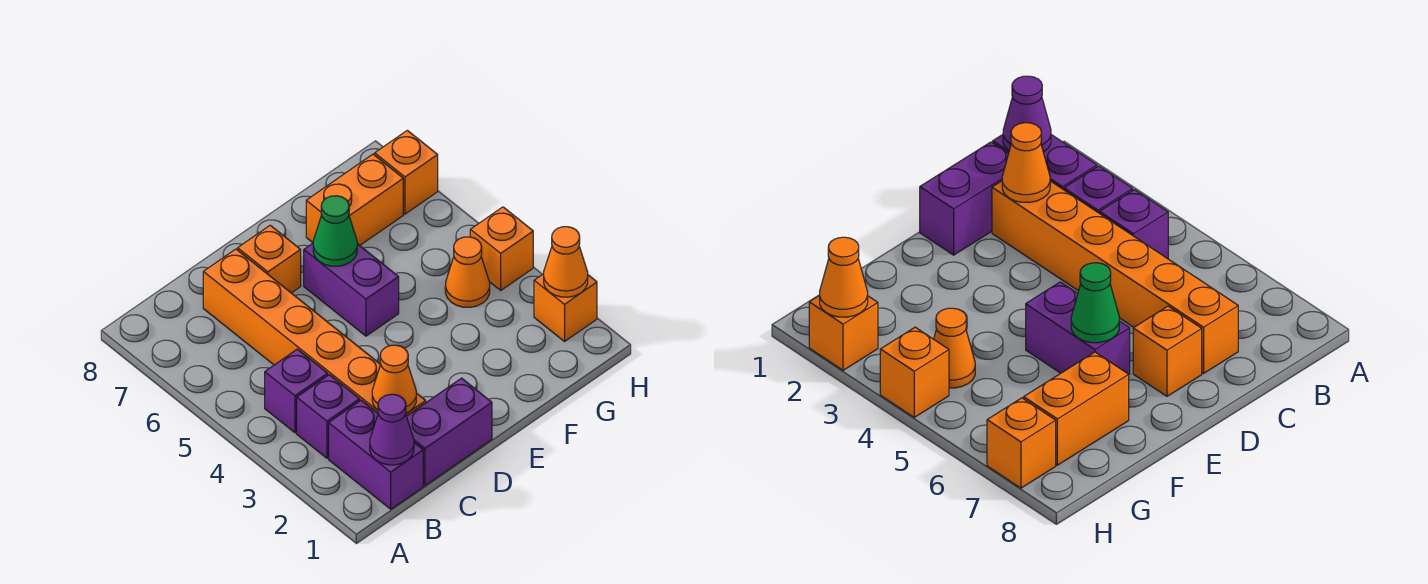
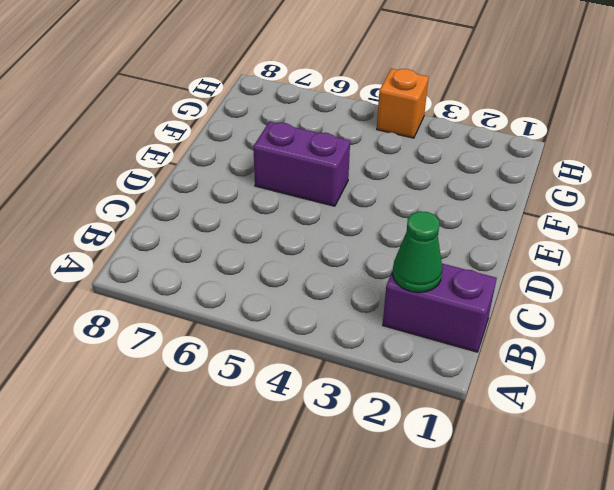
green cone B2 level 2 -> green cone E6 level 2
none -> purple brick B3 level 1
none -> purple brick B4 level 1
none -> purple brick C1:D1 level 1

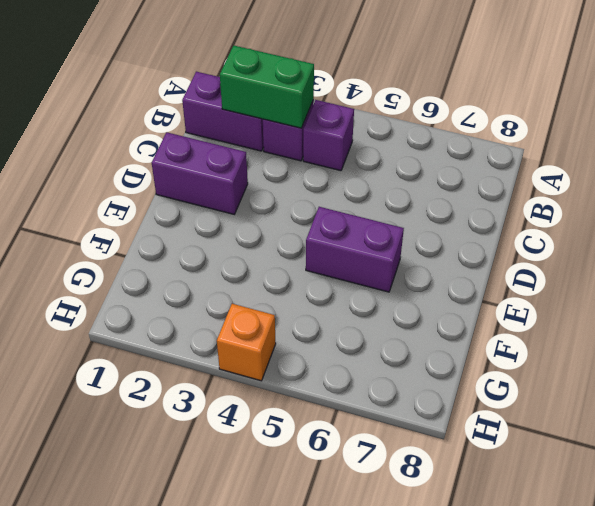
green brick B2:B3 level 2 -> none
purple brick D1:D2 level 1 -> purple brick C1:D1 level 1
none -> orange brick C2:C7 level 1
none -> orange brick D7 level 1
none -> orange brick F7:G7 level 1

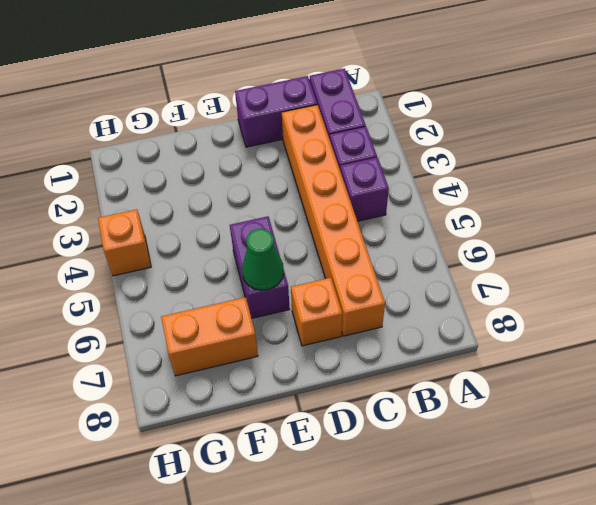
none -> orange cone G4 level 1
none -> orange brick H2 level 1
none -> orange brick H7 level 1

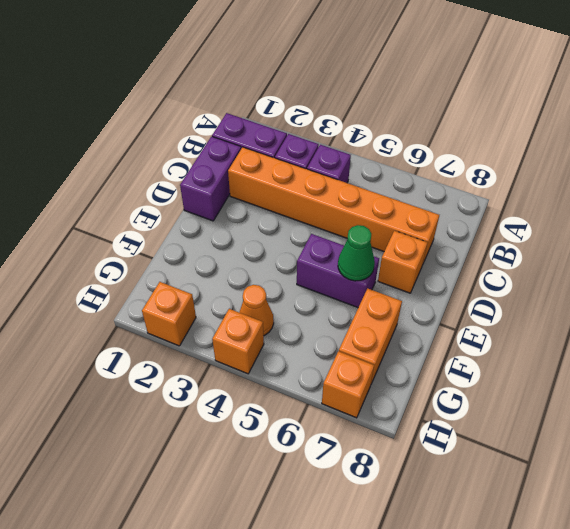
none -> purple cone B1 level 2
none -> orange cone C2 level 2
none -> orange cone H2 level 2

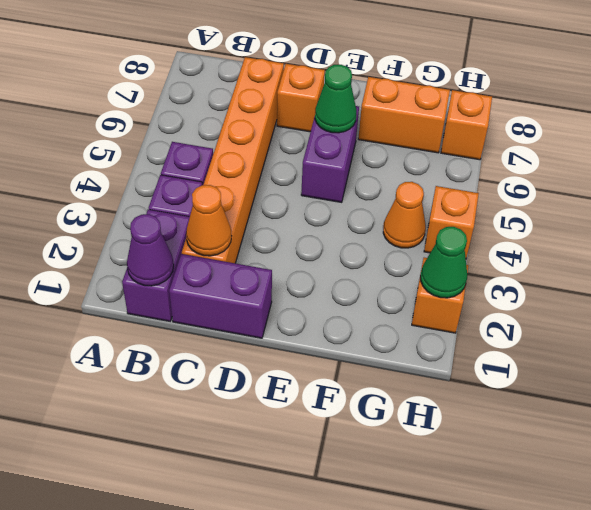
green cone H2 level 2 -> orange cone H2 level 2

